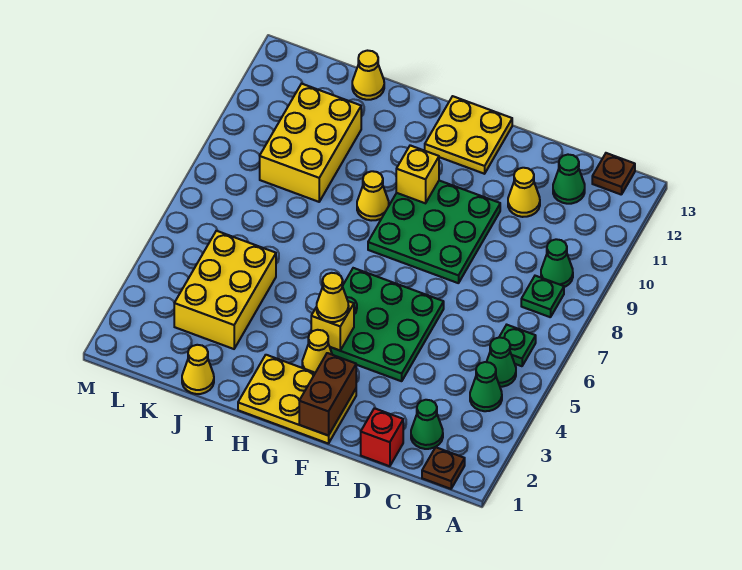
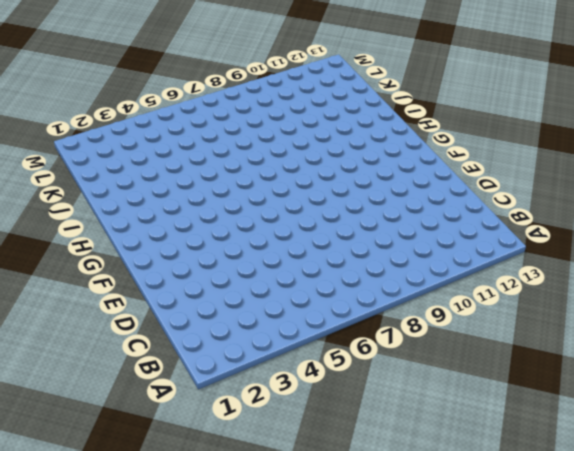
none -> brown plate B1 level 1
none -> green cone B4 level 1
none -> green cone B5 level 1

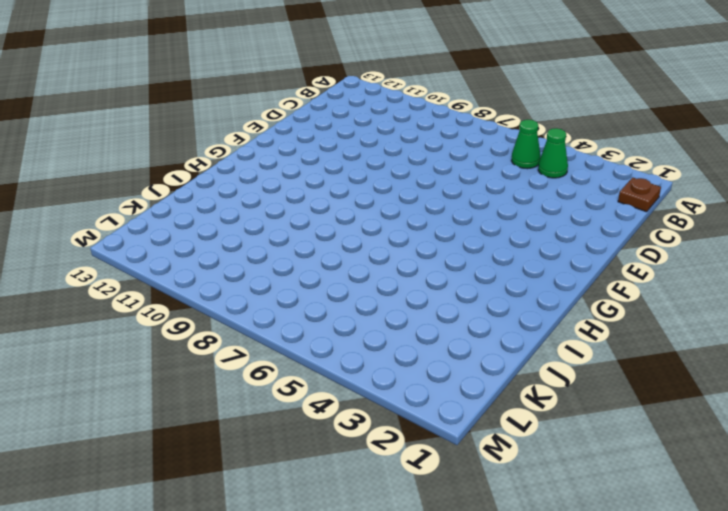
none -> green plate B6 level 1
none -> green plate B8 level 1
none -> green cone B9 level 1

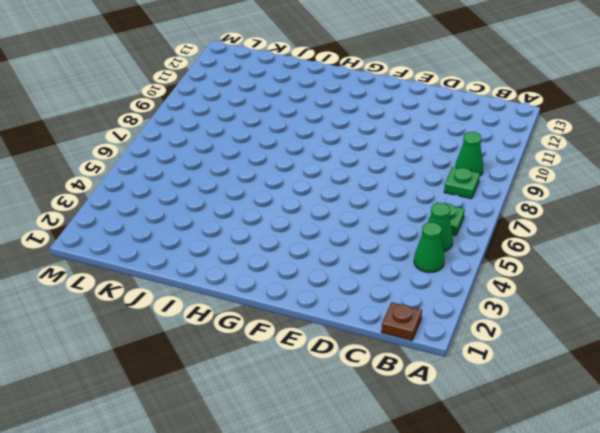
none -> brown plate B13 level 1
none -> green cone C2 level 1
none -> green cone C12 level 1

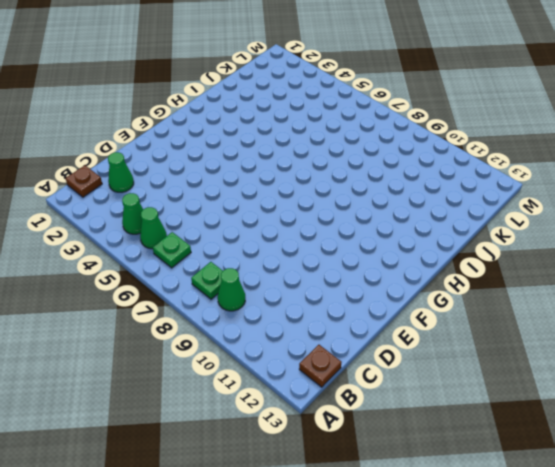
none -> green cone C12 level 1
none -> red brick D1 level 1
none -> yellow cone D11 level 1

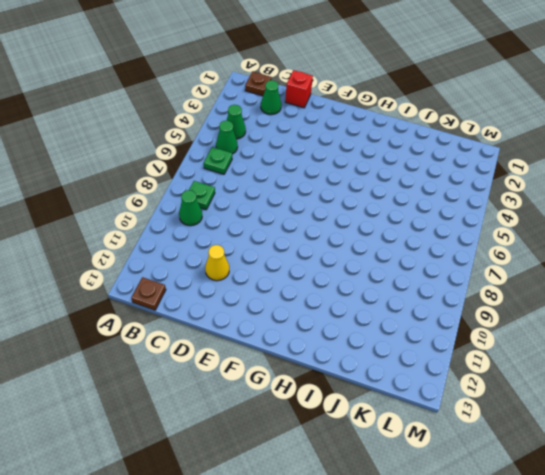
none -> green cone C12 level 1
none -> green plate E4:G6 level 1
none -> green plate E8:G10 level 1

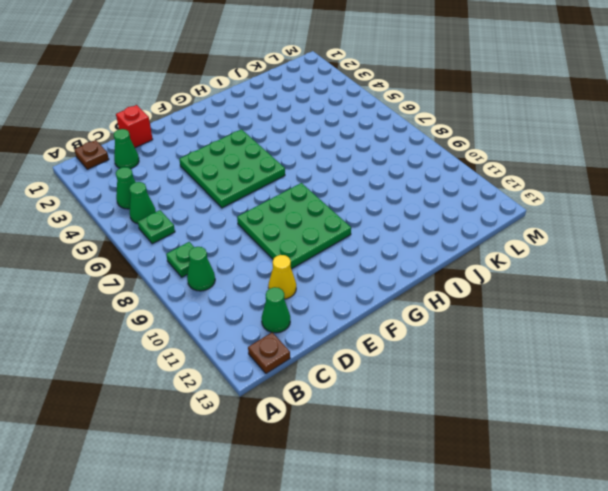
none -> yellow plate F1:H2 level 1
none -> yellow plate F12:G13 level 1
none -> yellow cone G3 level 1

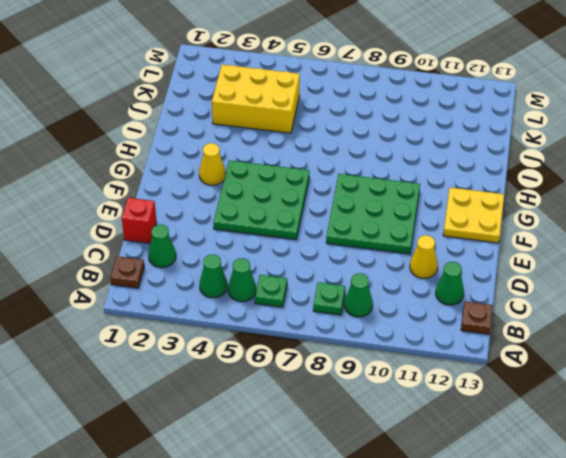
none -> yellow plate F1:H2 level 1
none -> yellow cone H9 level 1
none -> yellow cone J1 level 1

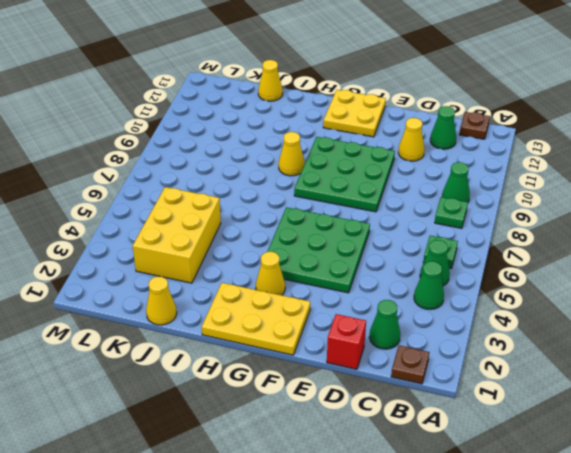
none -> yellow brick J9:K11 level 1
none -> brown brick F1:F2 level 2
none -> yellow brick G4 level 2

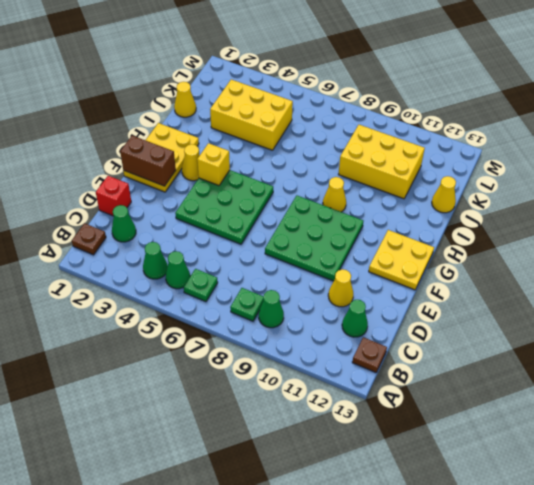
none -> yellow brick G10 level 2
none -> yellow cone G4 level 3

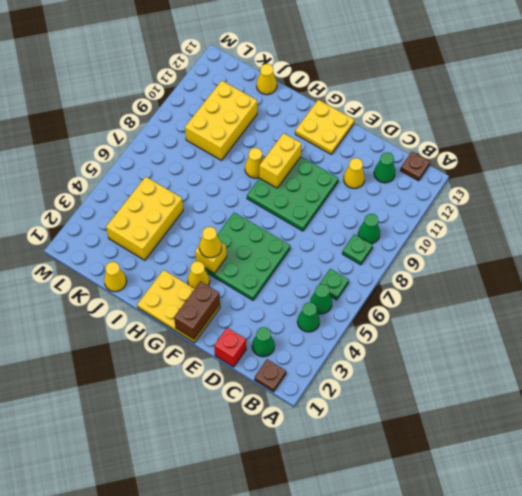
yellow brick G9:G10 level 2 -> yellow brick G10 level 2

